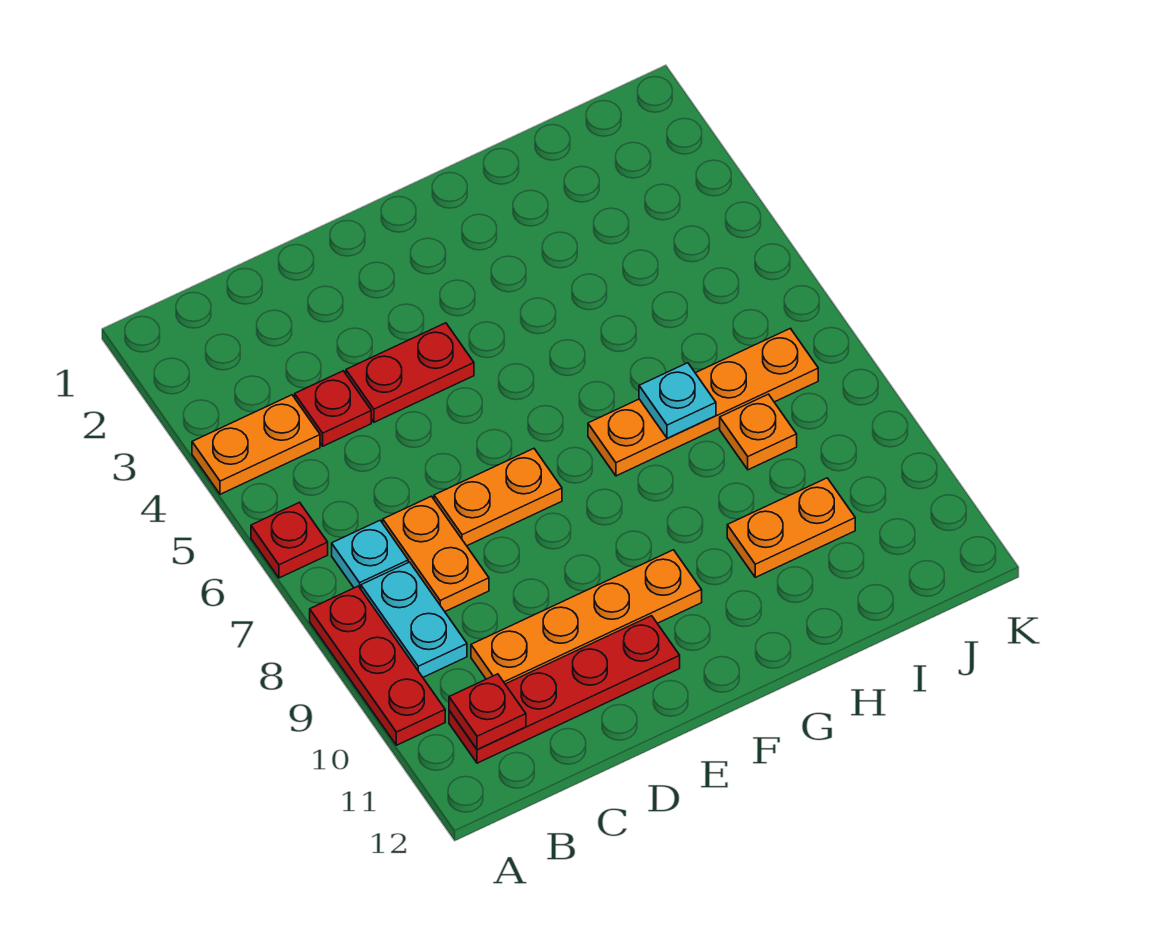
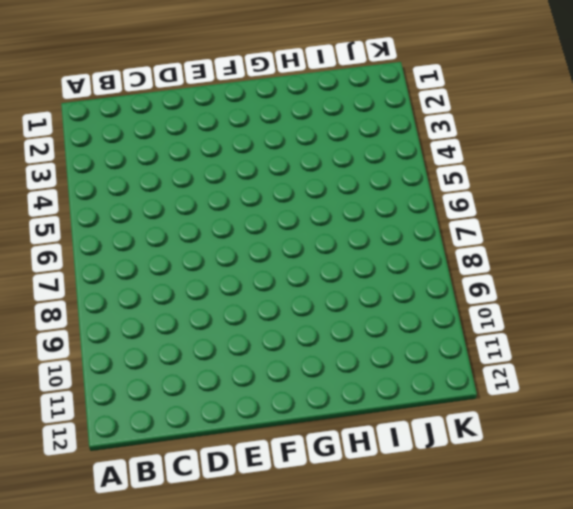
none -> orange plate A4:B4 level 1
none -> red plate A6 level 1
none -> red plate A8:A10 level 1

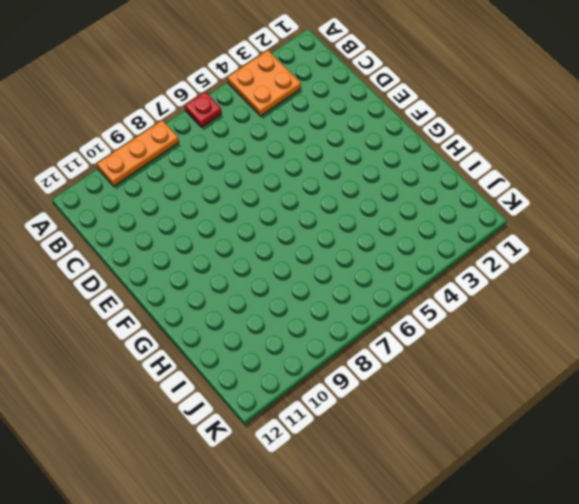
orange plate A3:B4 level 1 -> orange plate A4:B4 level 1
orange plate A8:A10 level 1 -> red plate A8:A10 level 1
none -> cyan plate B7 level 1
none -> cyan plate B8:B9 level 1
none -> red plate B11:E11 level 1

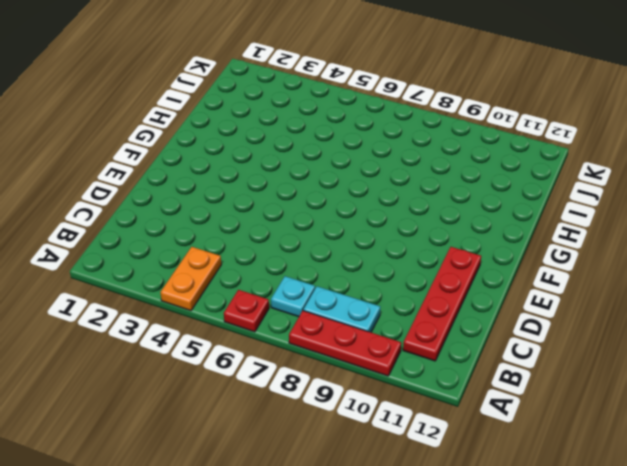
none -> red plate C4 level 1
none -> orange plate C7:C8 level 1
none -> orange plate C10:F10 level 1

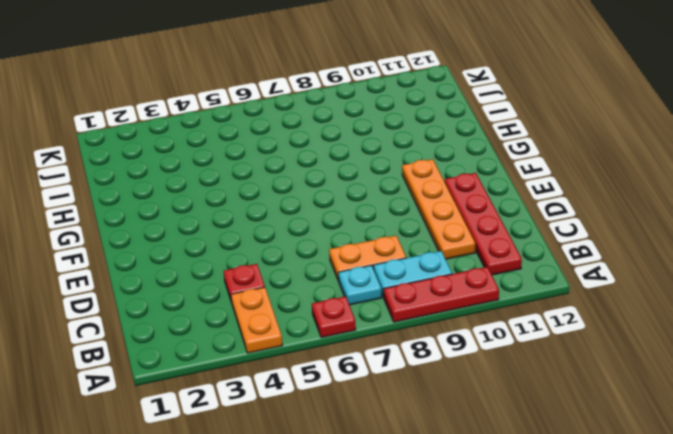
none -> red plate D4:E4 level 1
none -> orange plate D7:E7 level 1
none -> orange plate G7:J7 level 1

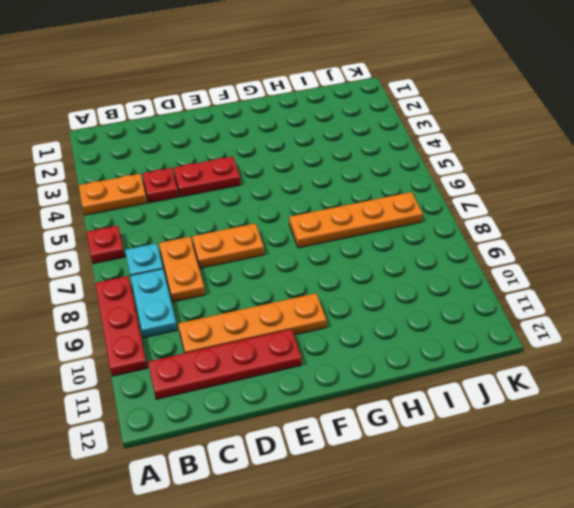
none -> orange plate H10:I10 level 1
none -> orange plate I8 level 1
none -> red plate B11 level 2

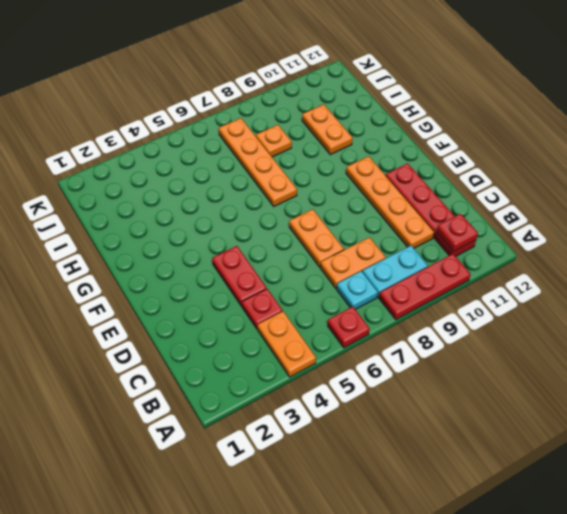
none -> cyan plate H7 level 2

